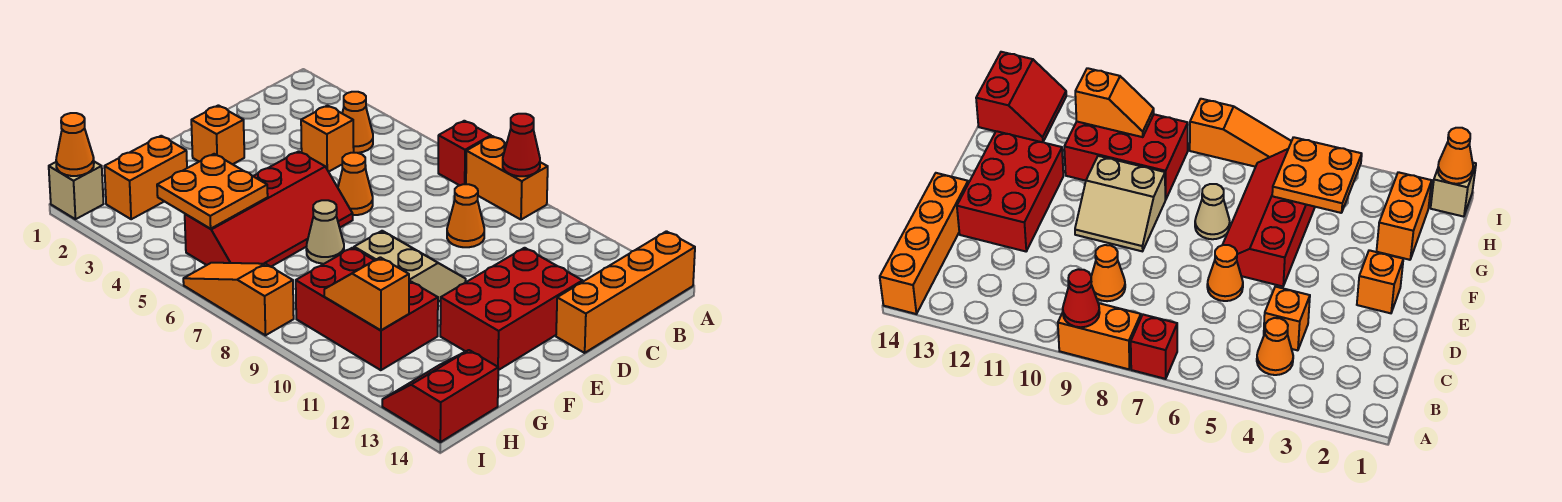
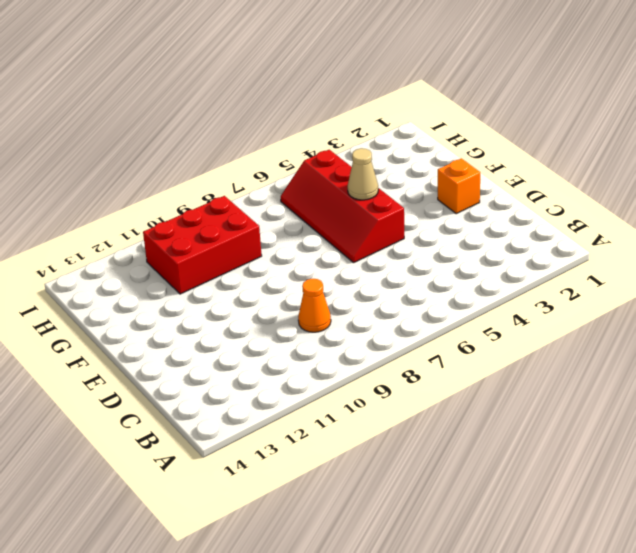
tan cone F5 level 2 -> tan cone F7 level 1
none -> red brick A7 level 1
none -> orange brick A8:A9 level 1
none -> orange brick A14:D14 level 1

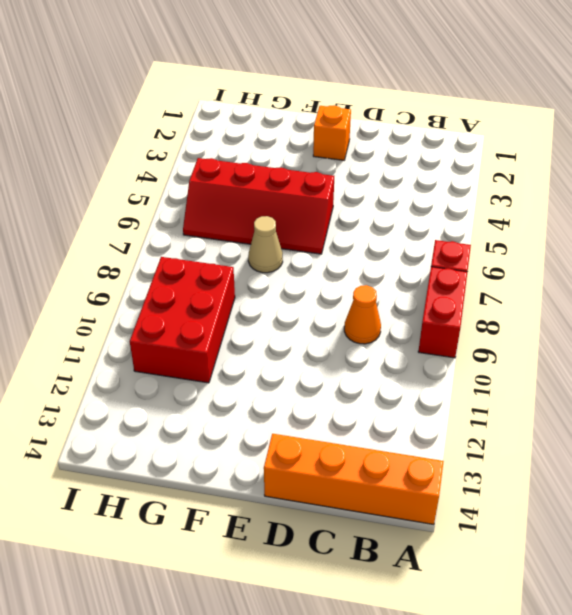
red brick A8:A9 level 1 -> orange brick A8:A9 level 1
none -> orange cone B4 level 1
none -> orange brick C4 level 1
none -> orange cone D6 level 1

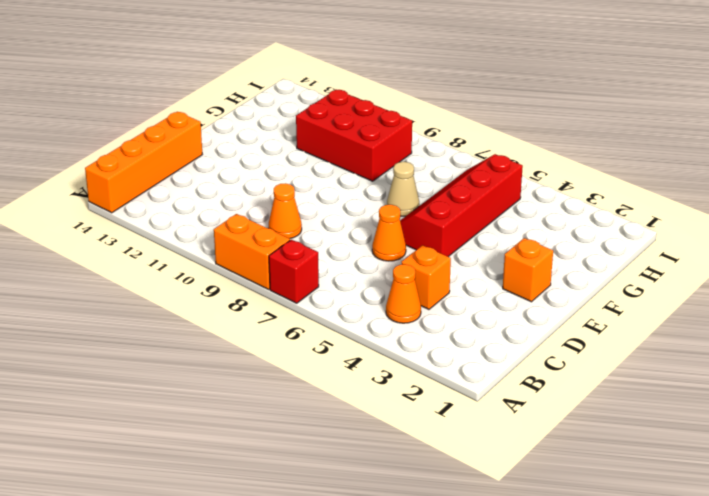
none -> red brick D12:F13 level 1
none -> tan slope E9:F10 level 1 top F
none -> orange brick G2:H2 level 1

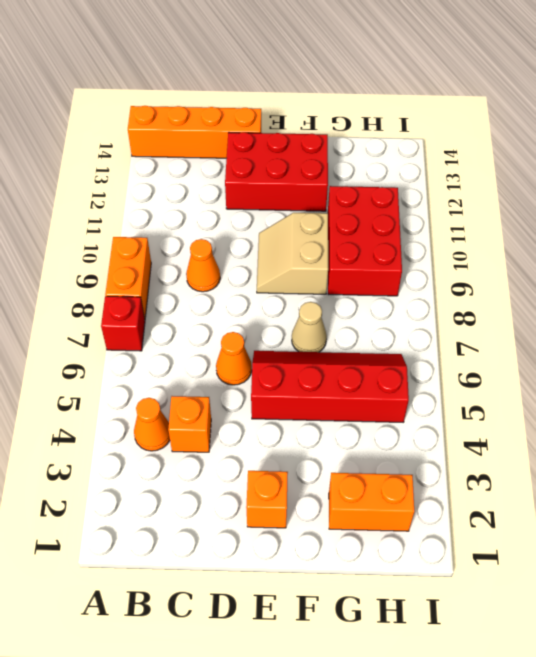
none -> red slope H13:I14 level 1 top 14
none -> tan brick I1 level 1
none -> orange slope I6:I8 level 1 top 8

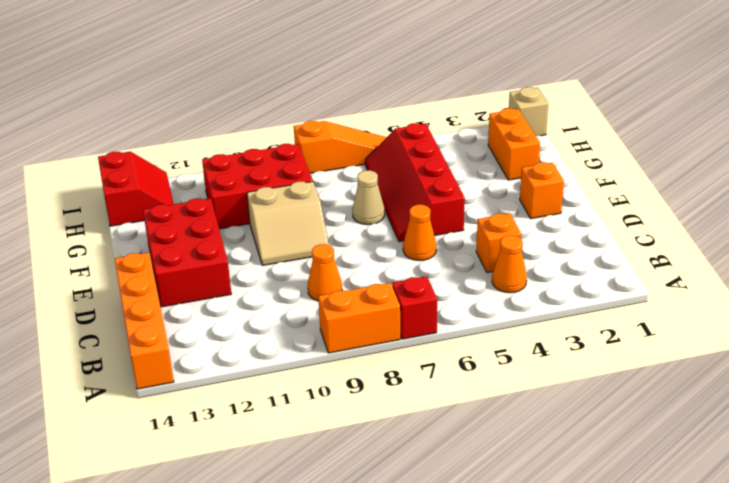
none -> red cone A9 level 2
none -> orange plate G4:H5 level 2
none -> orange slope H10:H11 level 2 top 11

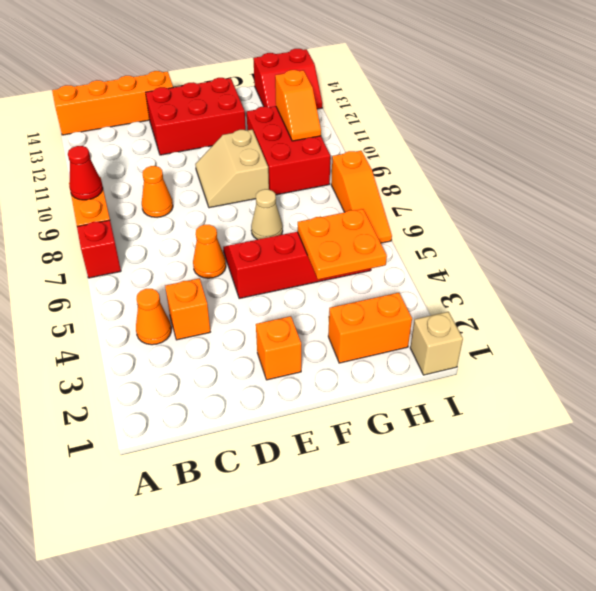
none -> orange cone I1 level 2

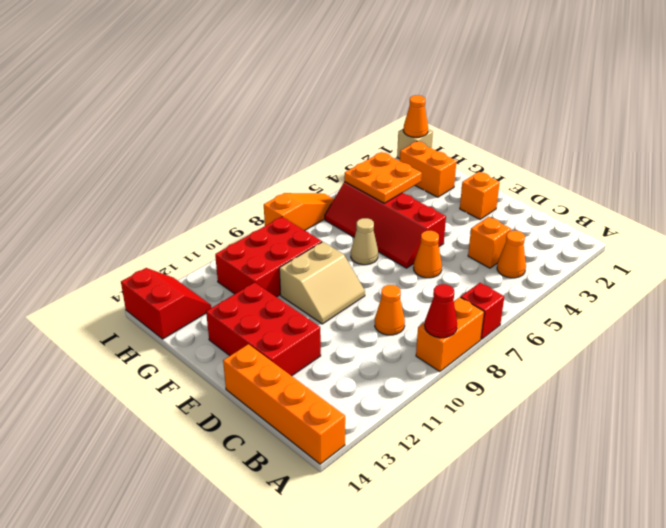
none -> orange slope H10:H11 level 2 top 11

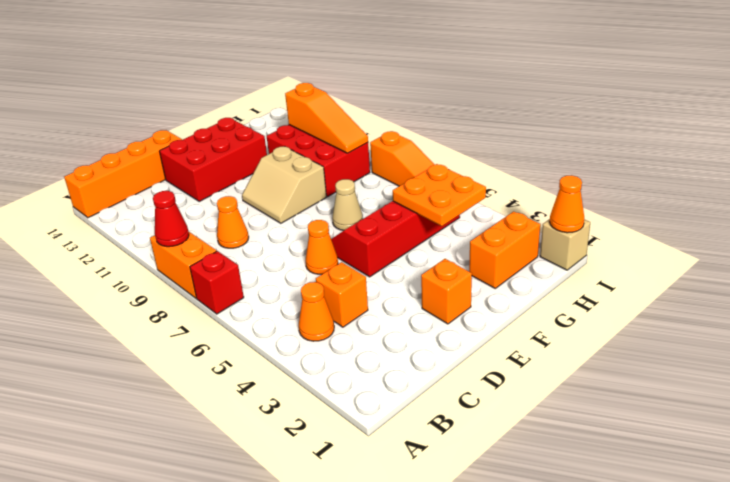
orange slope H9:H11 level 2 top 11 -> orange slope H10:H11 level 2 top 11
none -> red slope H13:I14 level 1 top 14

